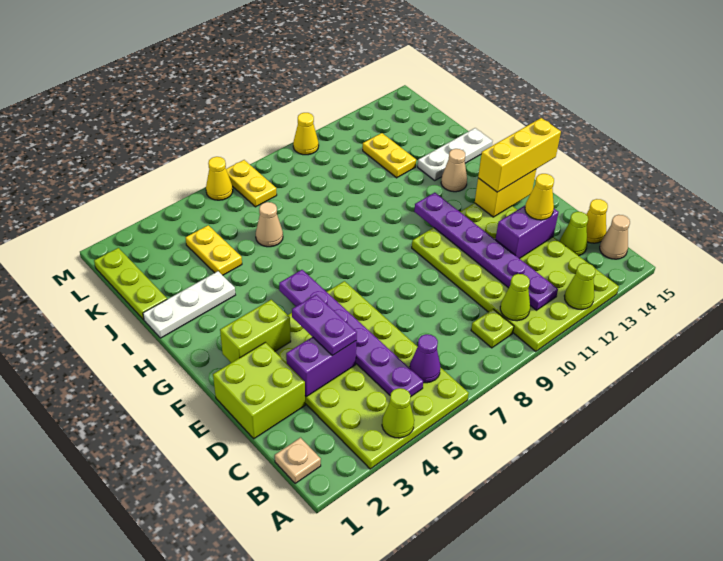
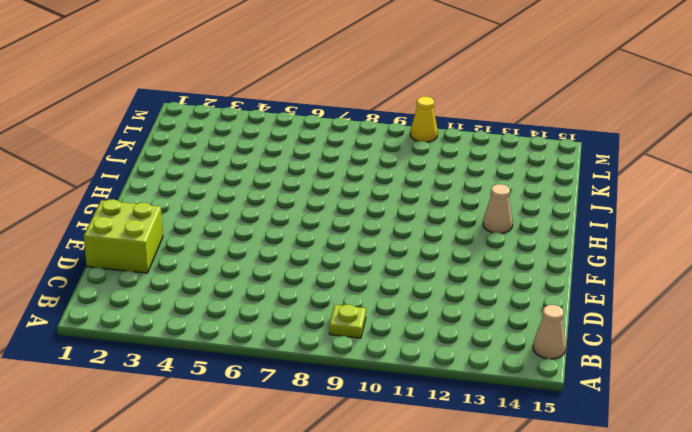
none -> lime plate A3:F6 level 1
none -> lime plate A10:F13 level 1
none -> tan plate B1 level 1
none -> lime cone C14 level 1

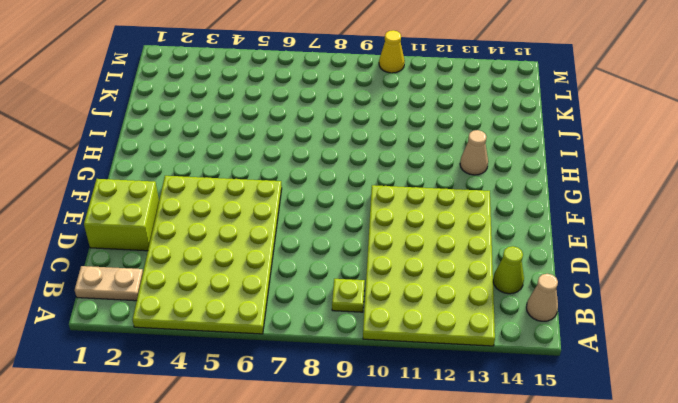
tan plate B1:B2 level 1 -> tan plate B1 level 1
none -> yellow cone C15 level 1
none -> white plate I1:I3 level 1
none -> white plate I13:I15 level 1
none -> lime plate J1:L1 level 1

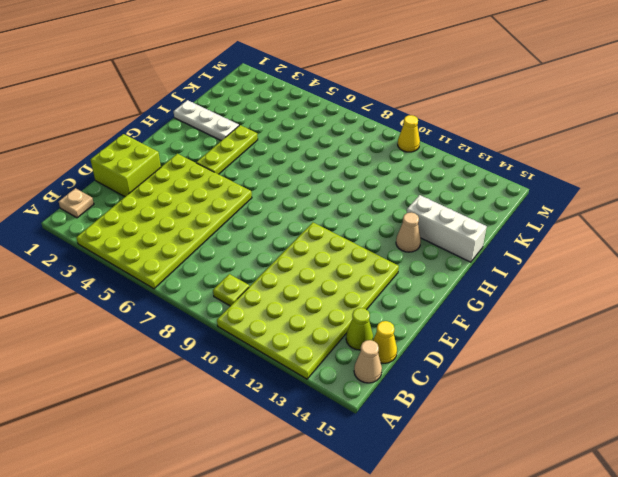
lime plate G4:I4 level 1 -> lime plate J1:L1 level 1
white brick I13:I15 level 1 -> white plate I13:I15 level 1
none -> yellow plate J4:K4 level 1
none -> tan cone J6 level 1
none -> yellow plate J12:K12 level 1
none -> yellow plate L7:M7 level 1

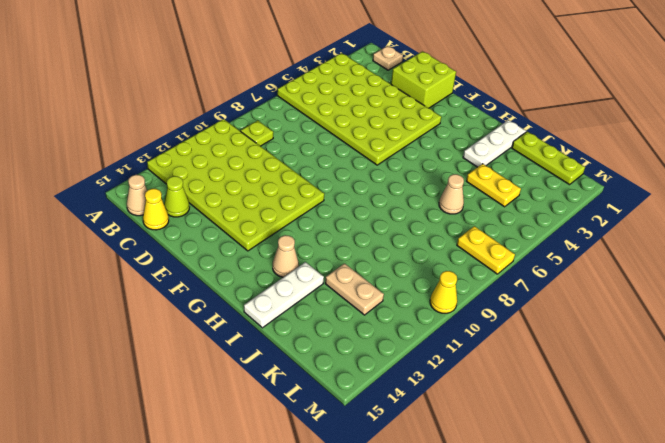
tan plate J12:K12 level 1 -> yellow plate J12:K12 level 1
none -> yellow cone M6 level 1
none -> lime cone A4 level 2
none -> lime cone A12 level 2
none -> purple plate B5:G5 level 2

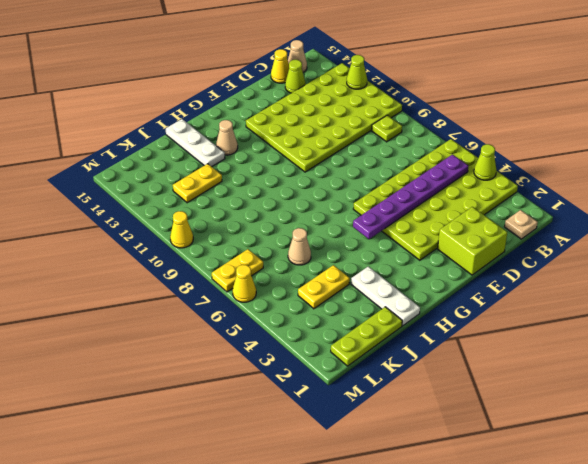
none -> purple cone B6 level 2
none -> lime cone B10 level 2
none -> purple plate B11:G11 level 2
none -> purple brick D3:D4 level 2

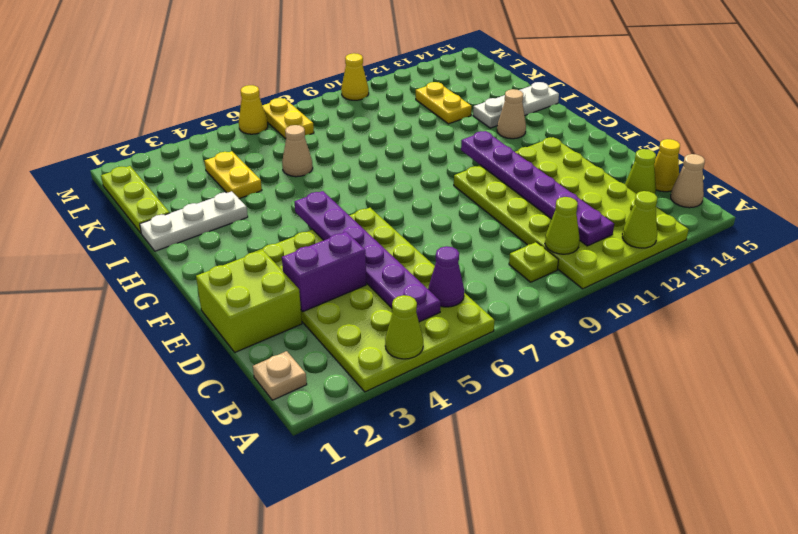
none -> purple brick D12:D13 level 2
none -> lime brick F2:F3 level 2
none -> yellow brick F13:F14 level 2
none -> purple plate D4:E4 level 3

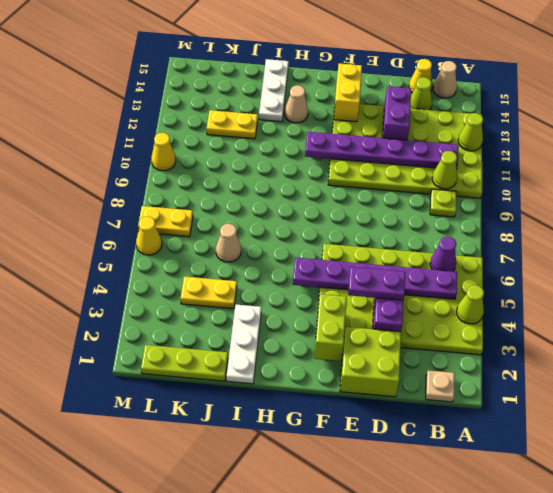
none -> yellow cone D13 level 3
none -> yellow brick F13:F15 level 3

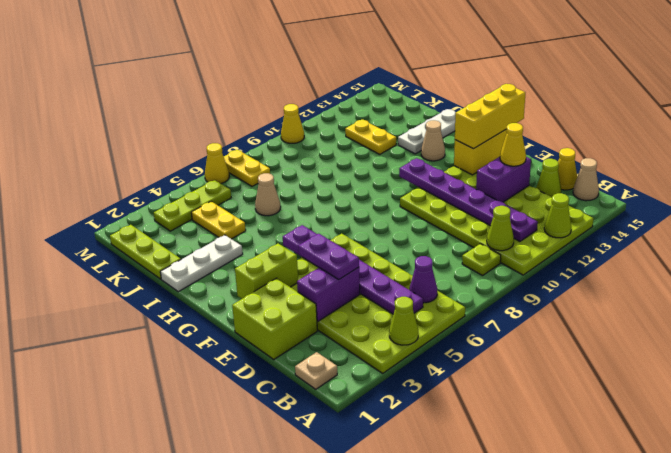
lime plate L3:L5 level 1 -> none

